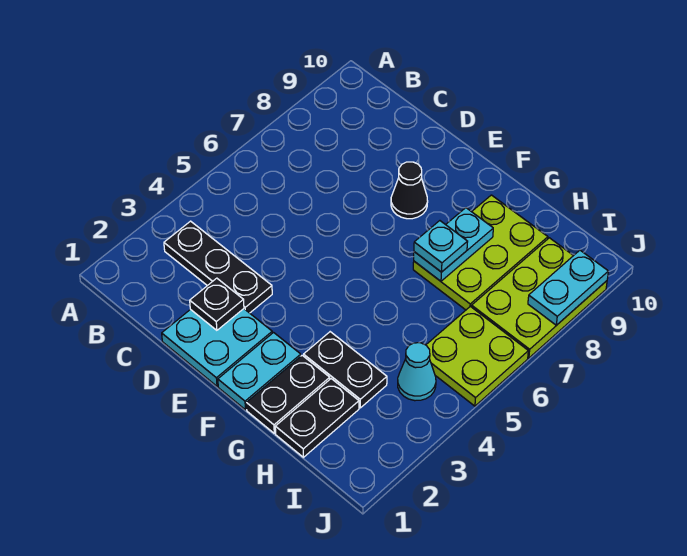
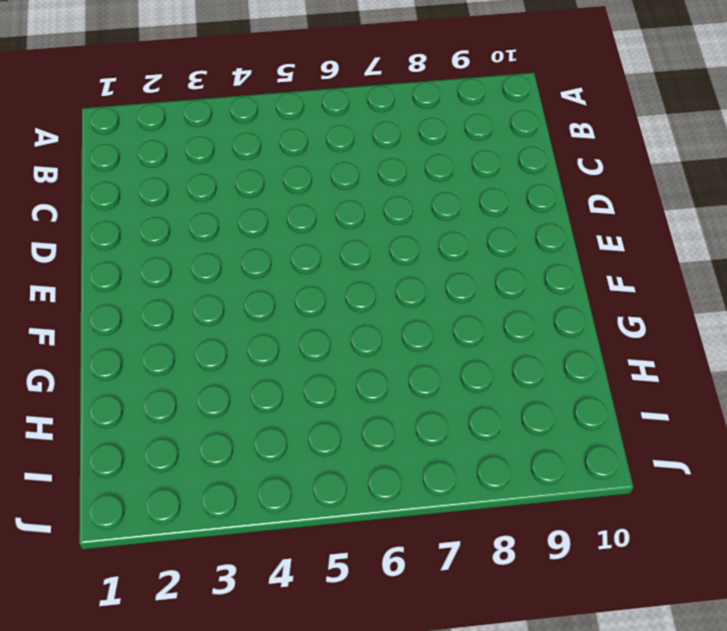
none -> black plate B3:D3 level 1
none -> cyan plate D1:E2 level 1
none -> black cone E8 level 1

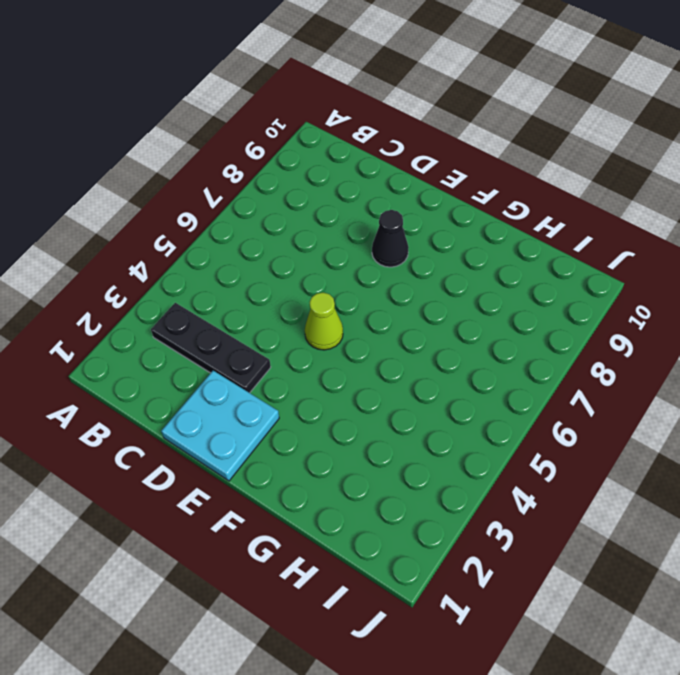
lime cone E5 level 1 -> none
none -> cyan plate F1:F2 level 1
none -> black plate G1:G2 level 1
none -> black plate G3:H3 level 1

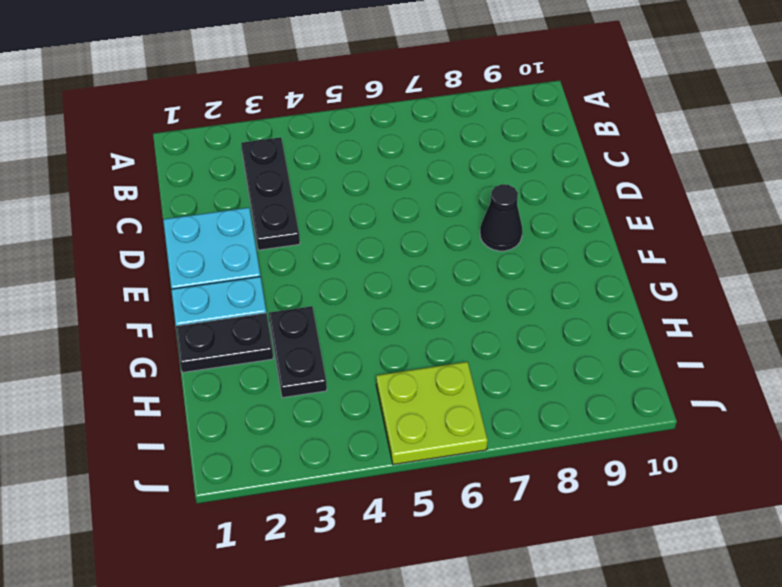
none -> lime plate G7:H9 level 1
none -> black plate H1:H2 level 1
none -> cyan cone I4 level 1

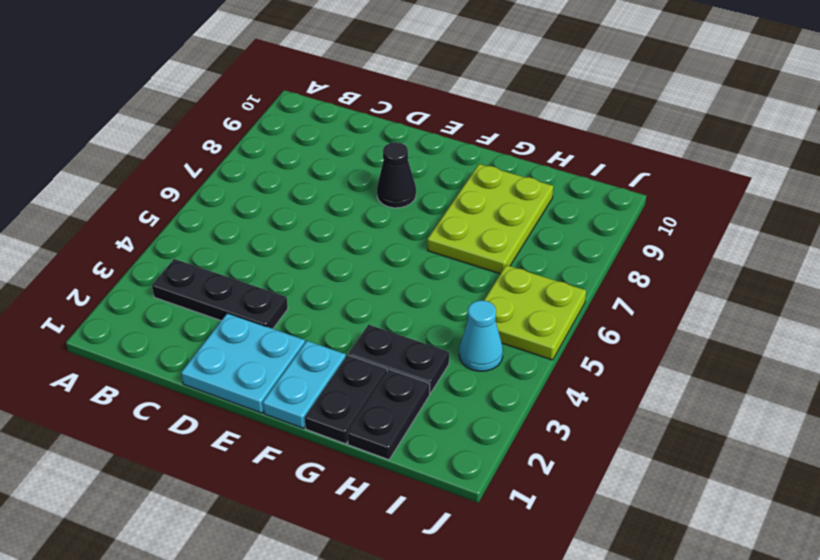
none -> lime plate I7:J9 level 1
none -> black plate D2 level 2
none -> cyan plate G7:G8 level 2

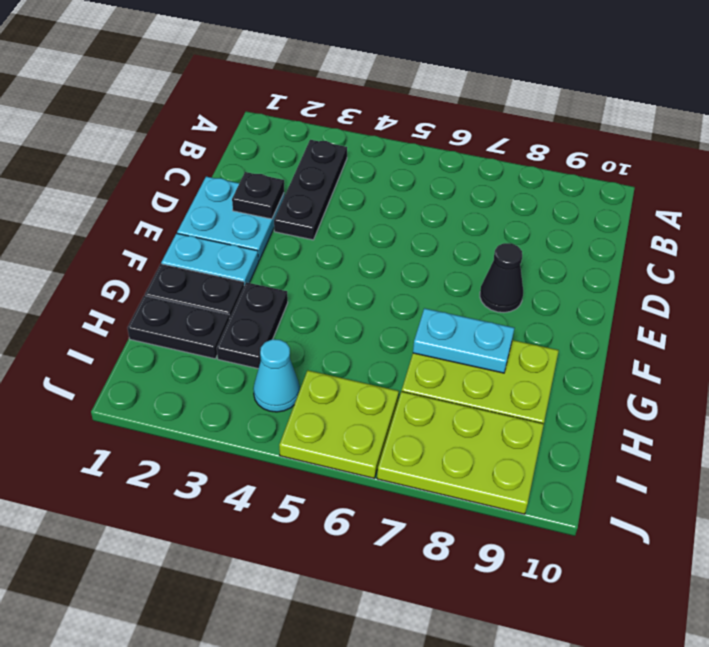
none -> cyan plate J8:J9 level 2
none -> cyan plate G7 level 3

